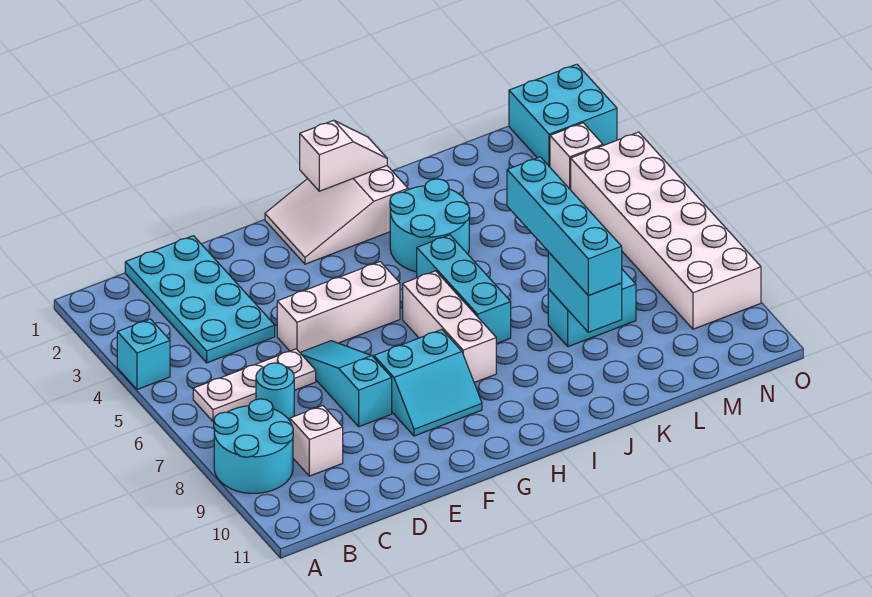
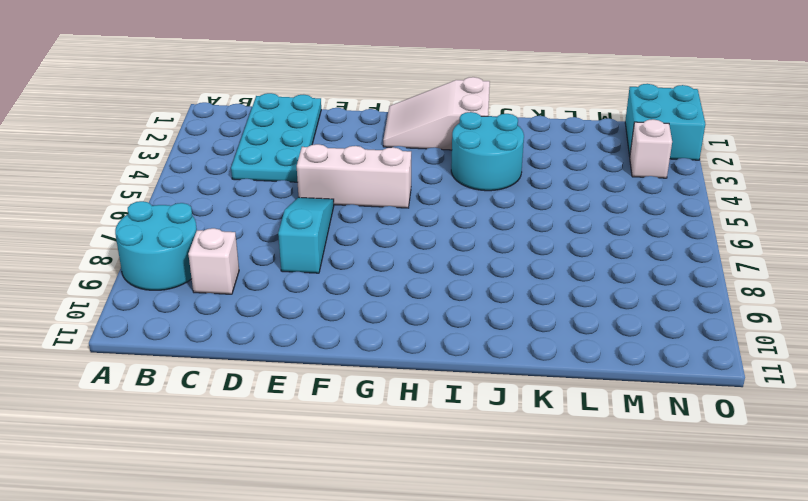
none -> cyan brick A4 level 1
none -> white plate B6:D6 level 1
none -> cyan round brick C7 level 1

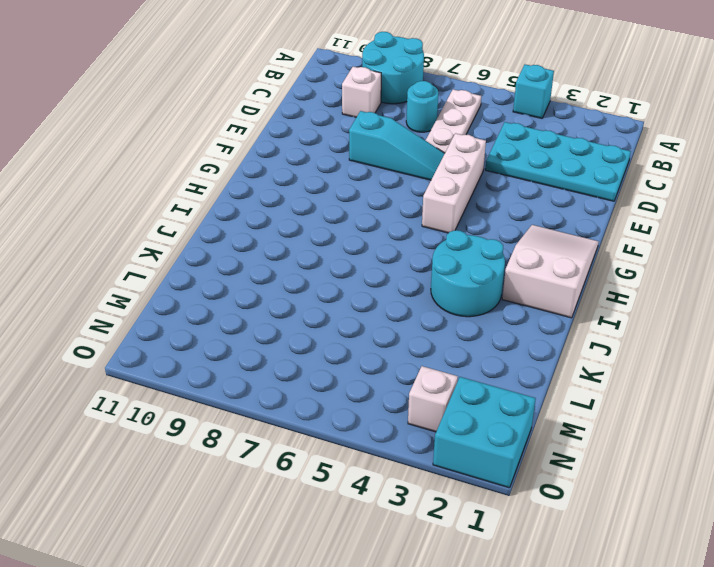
none -> cyan slope F8:G9 level 1 top 8
none -> white brick H6:H8 level 1
none -> cyan brick I5:I7 level 1

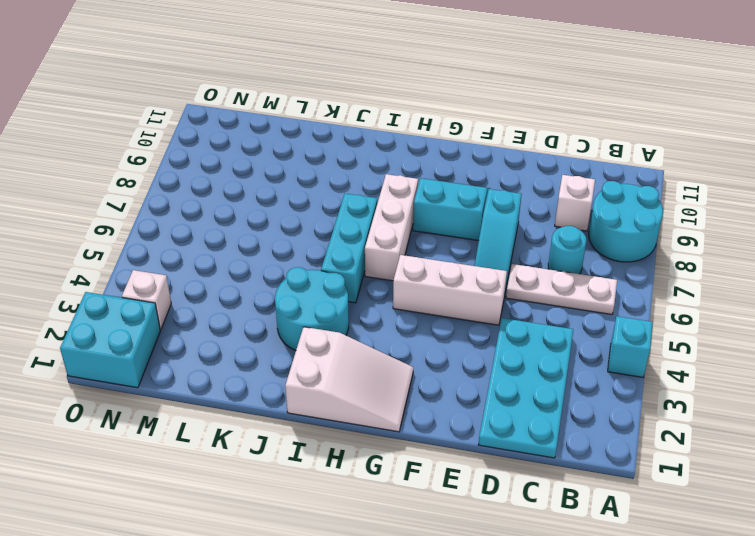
none -> cyan brick K8:L8 level 1
none -> white brick N4:O9 level 1
none -> white slope H1:I1 level 2 top H

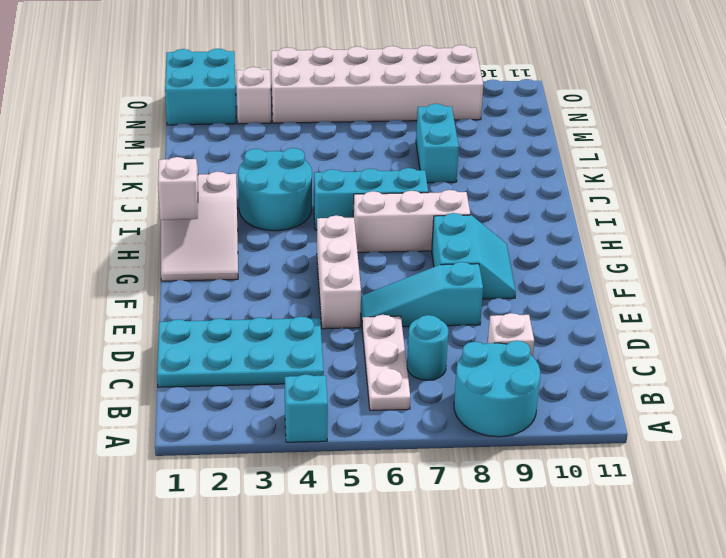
none -> cyan brick K8:K9 level 2
none -> cyan brick K6:K9 level 3

